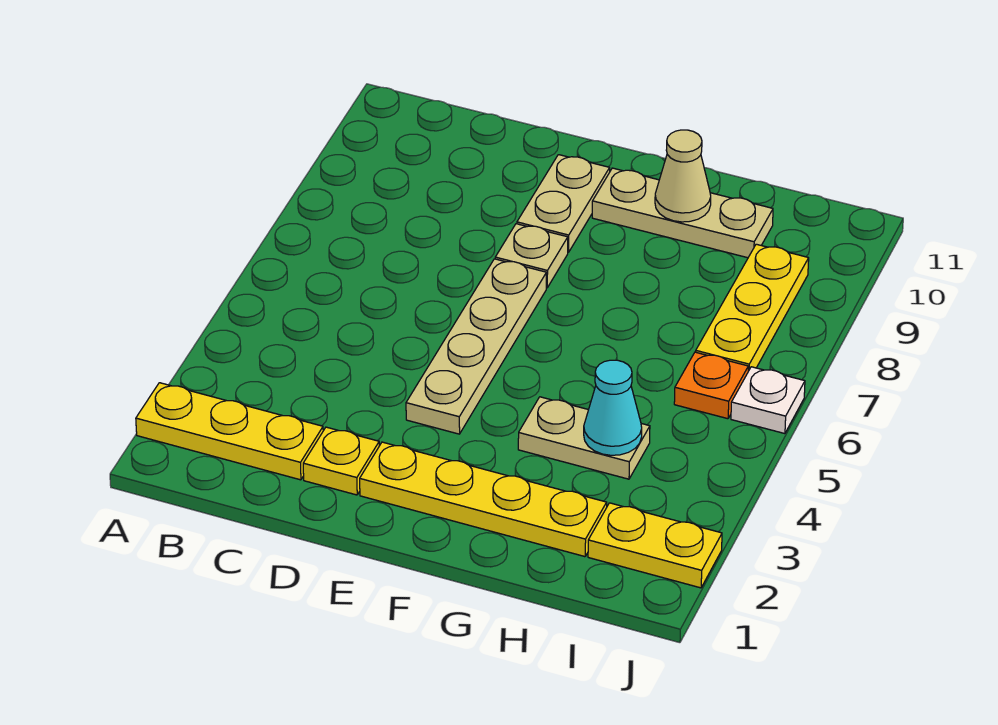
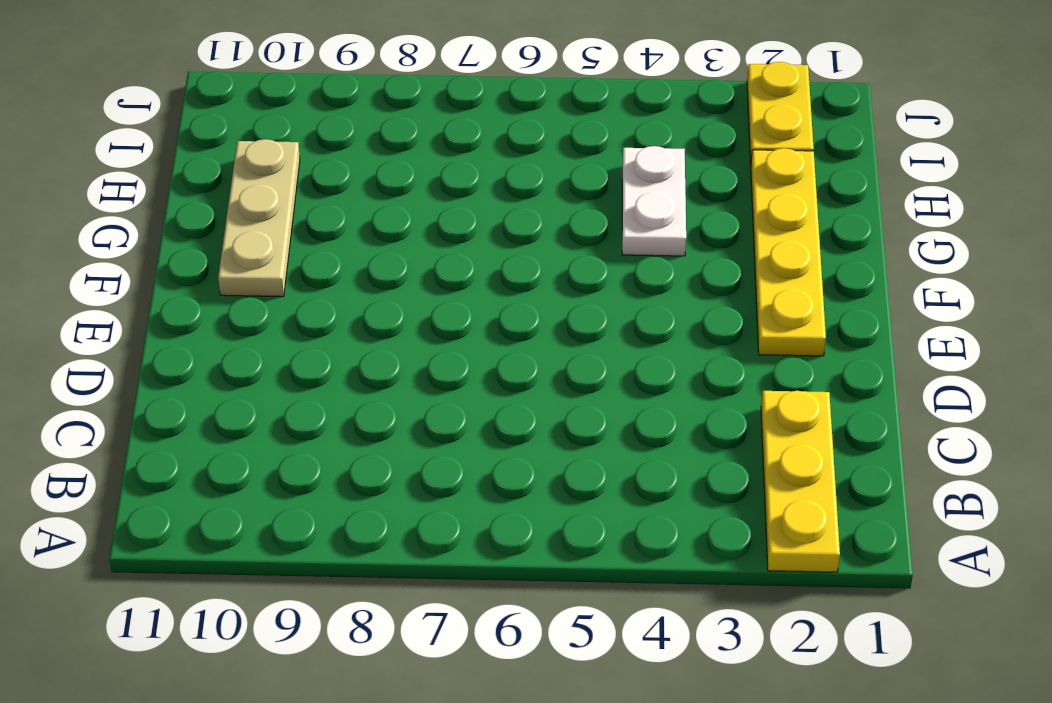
white plate G4:H4 level 1 -> tan plate G4:H4 level 1
none -> yellow plate D2 level 1
none -> tan plate E4:E7 level 1
none -> tan plate E8 level 1

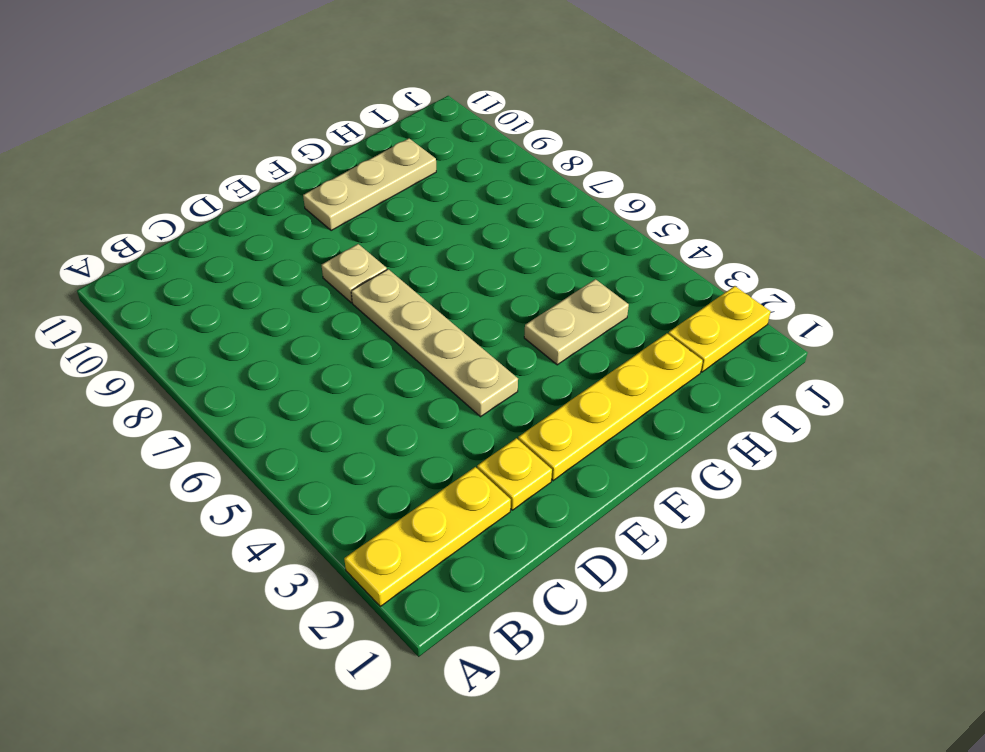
none -> tan plate E9:E10 level 1
none -> orange plate I6 level 1
none -> yellow plate I7:I9 level 1

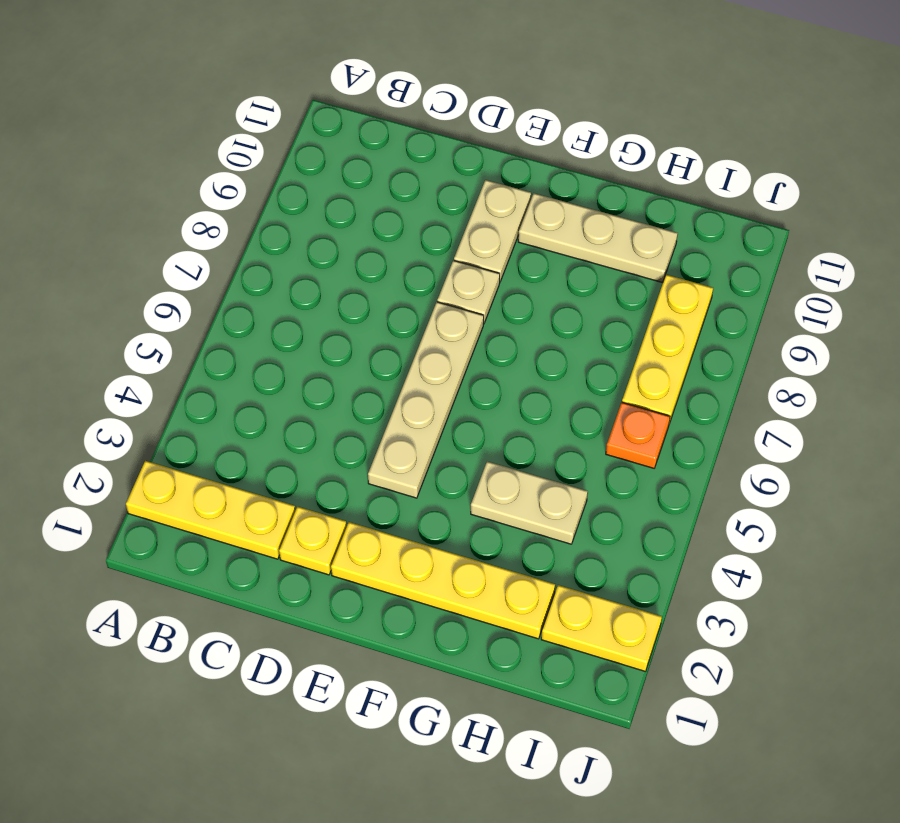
none -> white plate J6 level 1
none -> tan cone G10 level 2
none -> cyan cone H4 level 2

